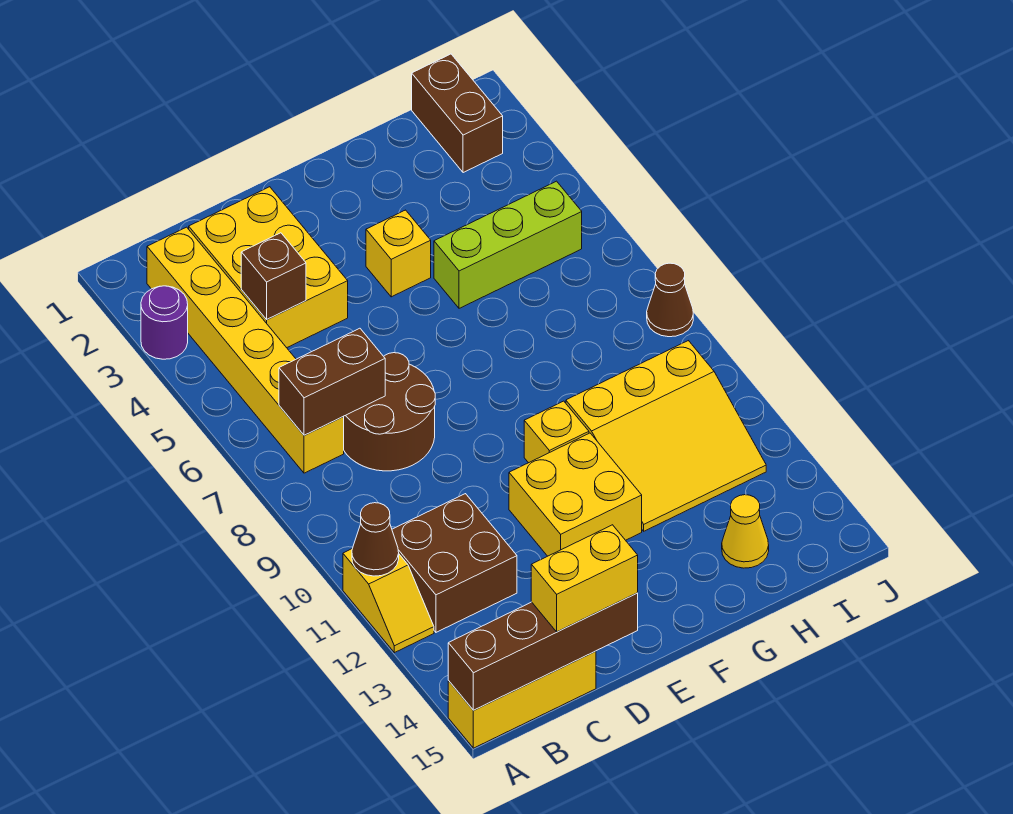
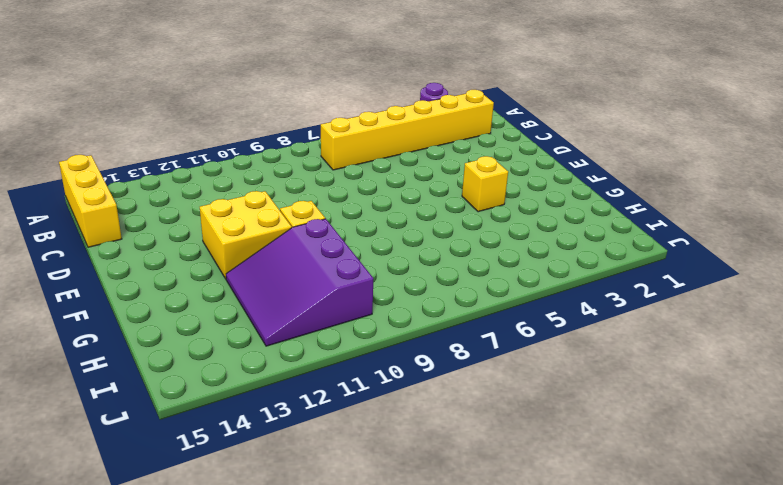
purple slope G10:I12 level 1 top 10 -> yellow slope G10:I12 level 1 top 10
none -> yellow slope A11:A12 level 1 top 11
none -> brown brick B11:C12 level 1
none -> yellow brick C2:D4 level 1

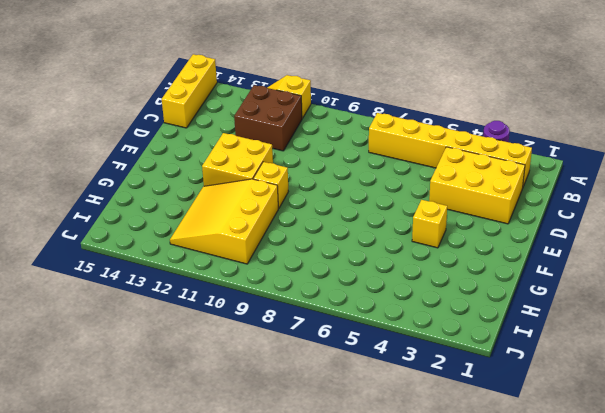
none -> brown round brick C7:D8 level 1
none -> lime brick G5:I5 level 1
none -> yellow cone H14 level 1

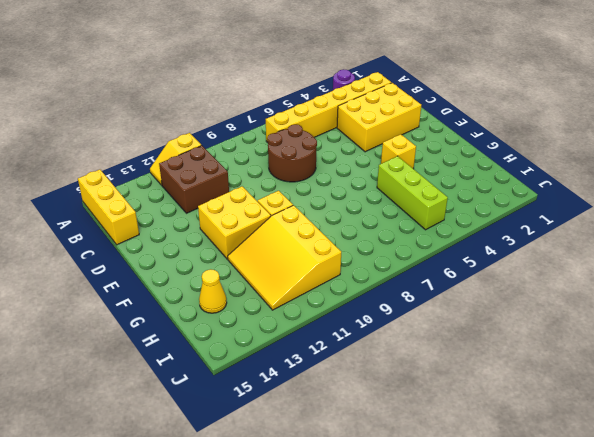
none -> brown brick I1:I2 level 1
none -> brown cone J8 level 1
none -> brown cone A11 level 2

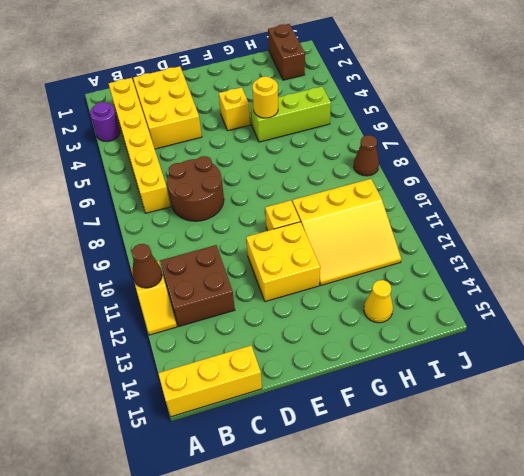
yellow round brick G5 level 2 -> none
none -> brown brick A15:D15 level 2
none -> brown brick B7:C7 level 2
none -> brown brick C4 level 2

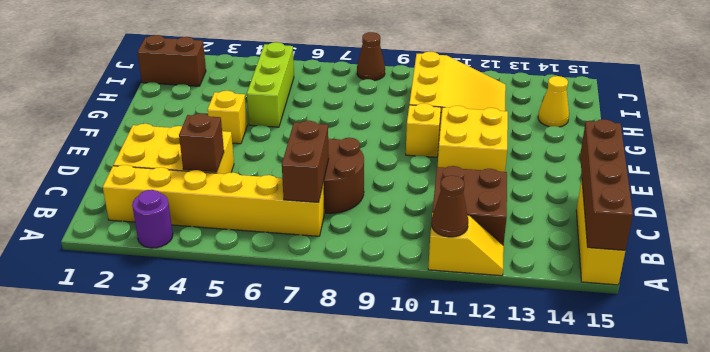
none -> yellow brick C15:D15 level 3

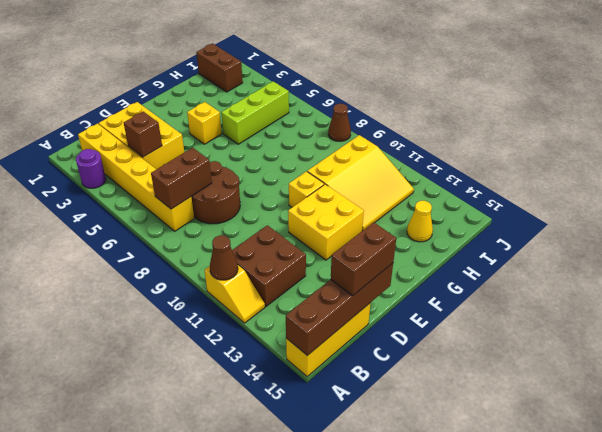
brown brick C15:D15 level 3 -> yellow brick C15:D15 level 3

